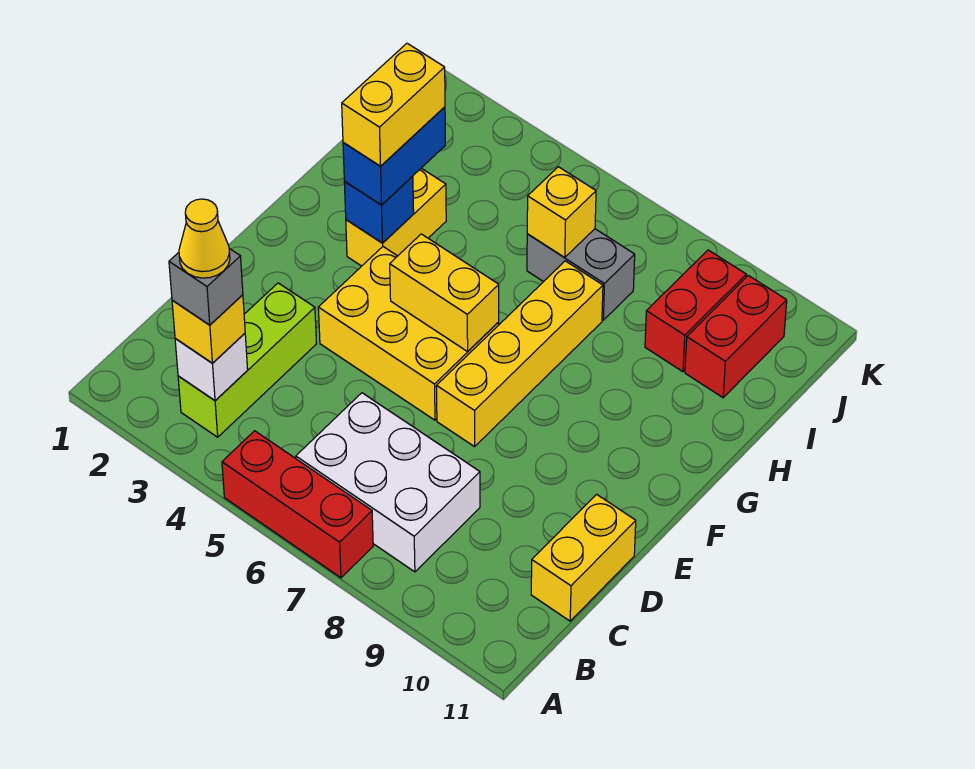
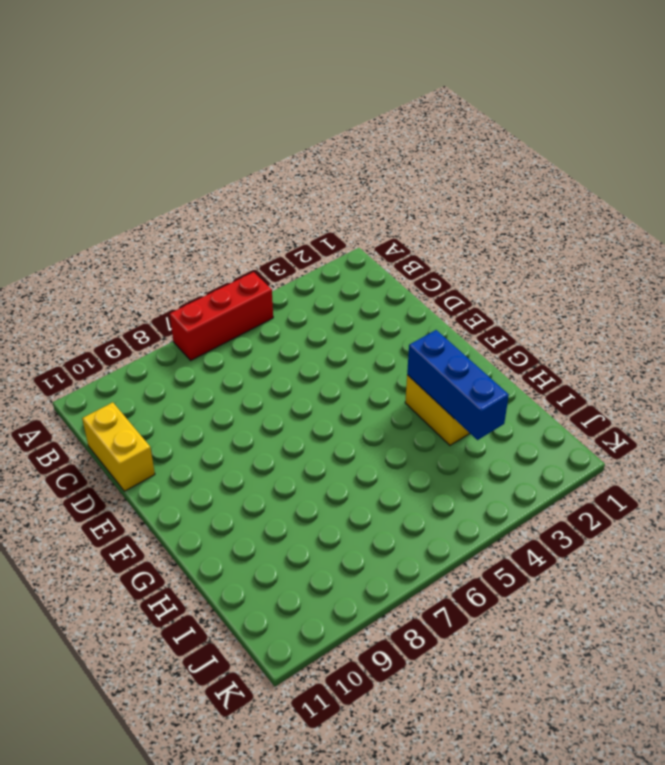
blue brick G3:I3 level 2 -> blue brick G3 level 2
none -> lime brick B3:D3 level 1
none -> white brick B6:C8 level 1
none -> yellow brick E4:F6 level 1

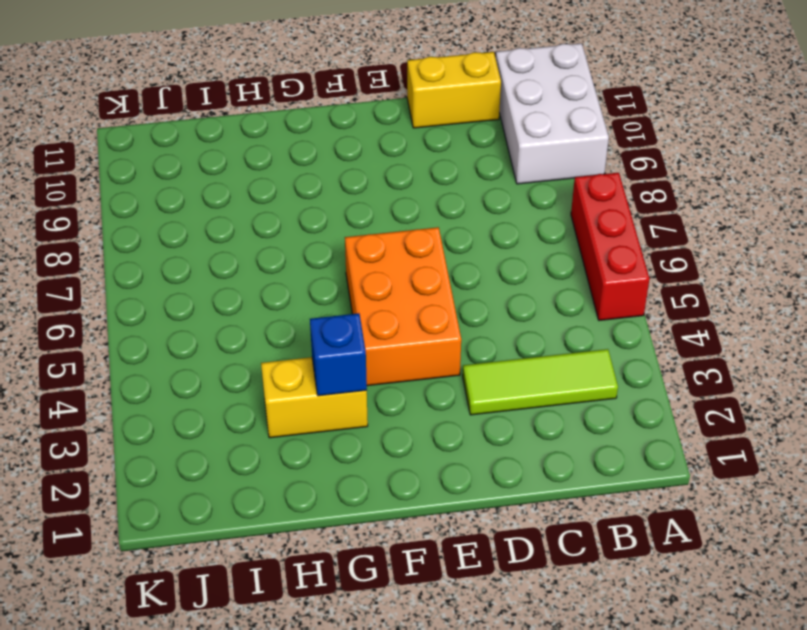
white brick A9:B11 level 1 -> white brick B6:C8 level 1
lime tile B3:D3 level 1 -> lime brick B3:D3 level 1
orange brick E4:F6 level 1 -> yellow brick E4:F6 level 1
none -> yellow brick E7:H7 level 1
none -> grey brick I6:I7 level 1
none -> red brick I9:J9 level 1

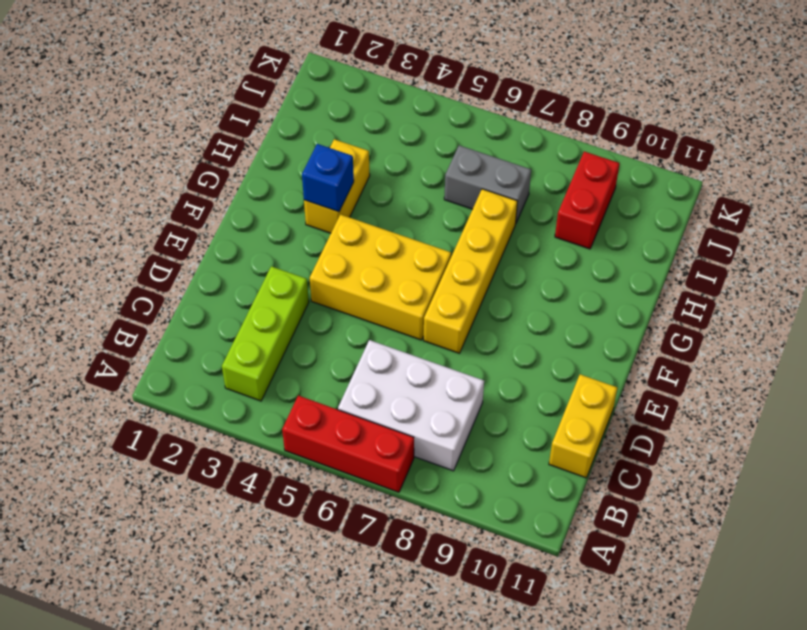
none -> red brick I10:J10 level 1
none -> white brick B3 level 2
none -> yellow brick F5:F6 level 2

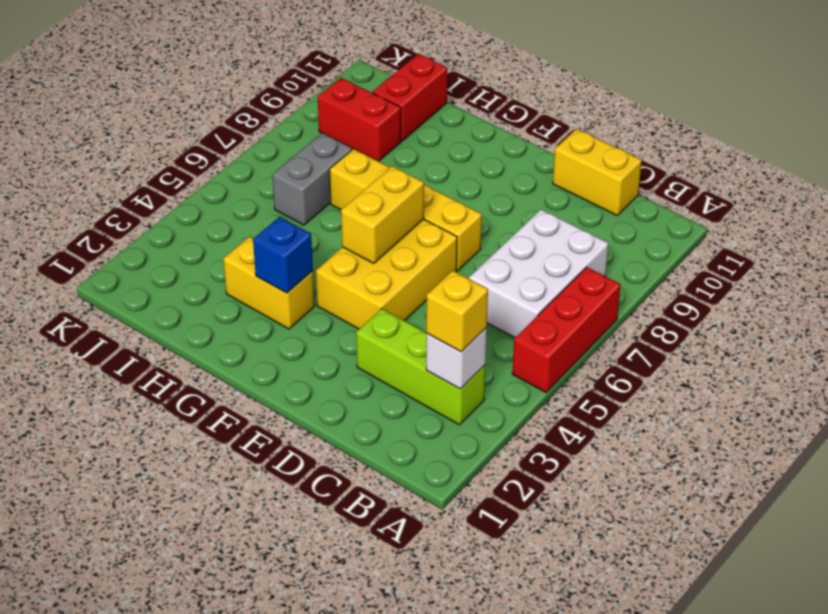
red brick I10:I11 level 1 -> red brick I10:J10 level 1
none -> yellow brick I6 level 2
none -> blue brick G3:H3 level 3
none -> grey brick B3 level 4

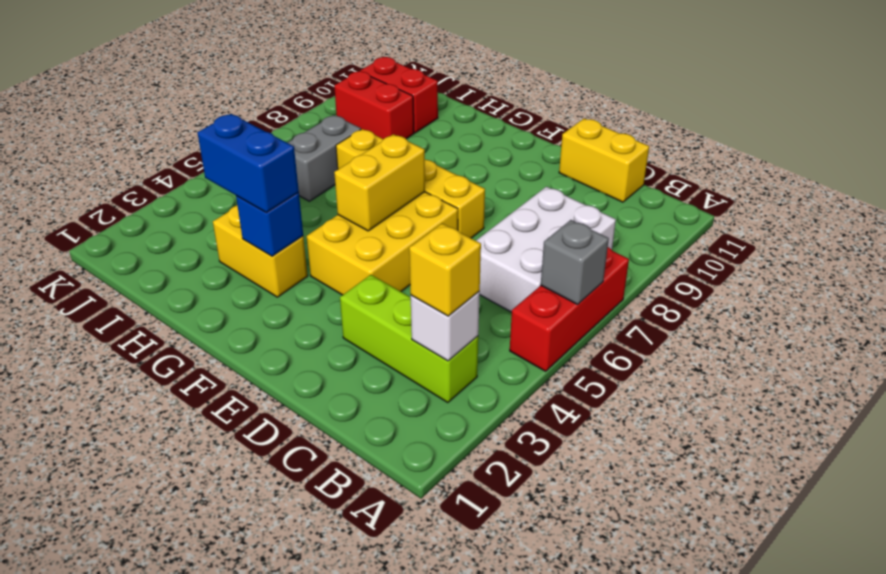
grey brick A6 level 2 -> grey brick B3 level 4
none -> yellow brick I6 level 2
none -> yellow brick G3:H3 level 4
none -> yellow cone B3 level 5

